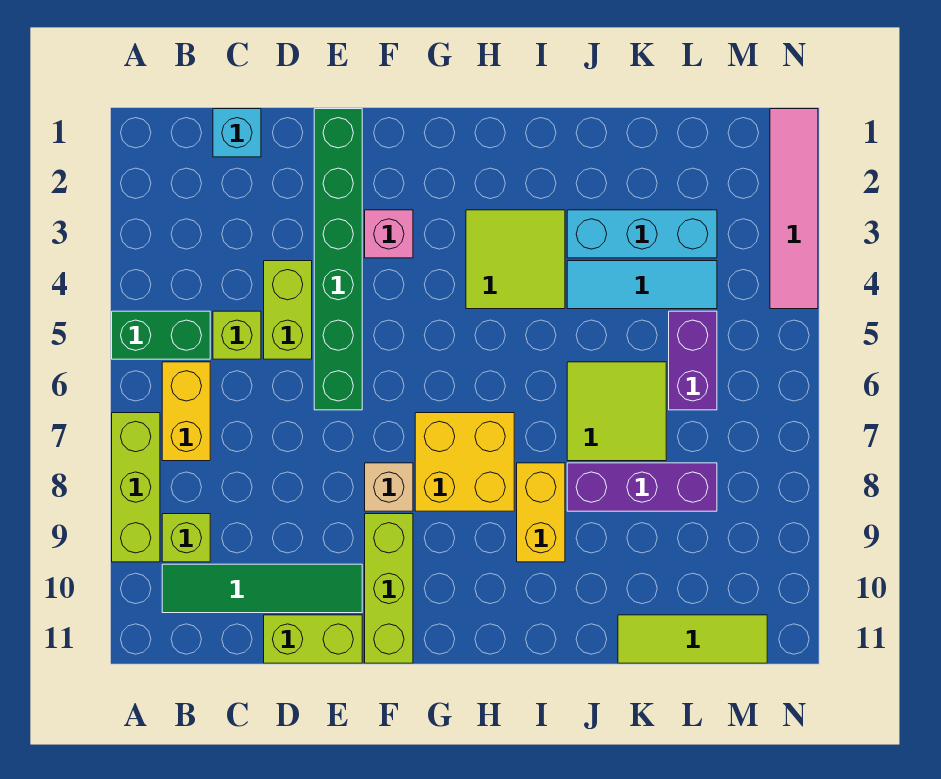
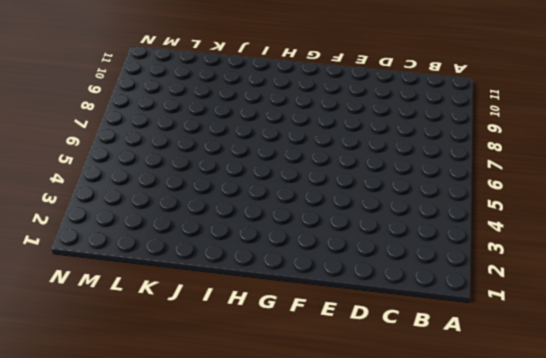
none -> green brick A5:B5 level 1
none -> lime brick A7:A9 level 1
none -> yellow brick B6:B7 level 1

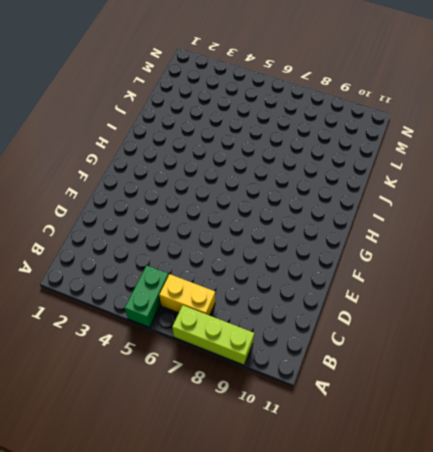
none -> lime brick B9 level 1
none -> green tile B10:E10 level 1
none -> cyan brick C1 level 1

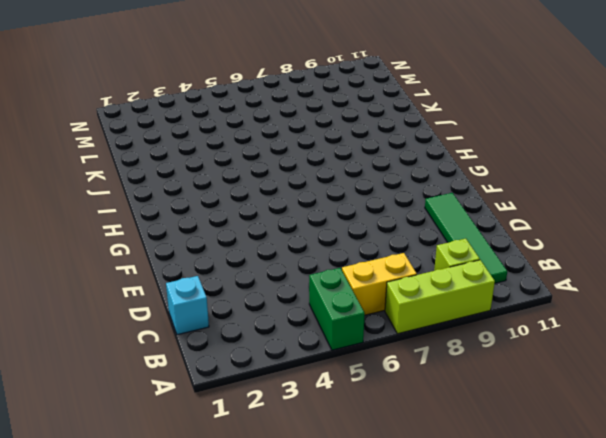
none -> lime brick C5 level 1
none -> lime brick D4:D5 level 1
none -> lime brick D11:E11 level 1

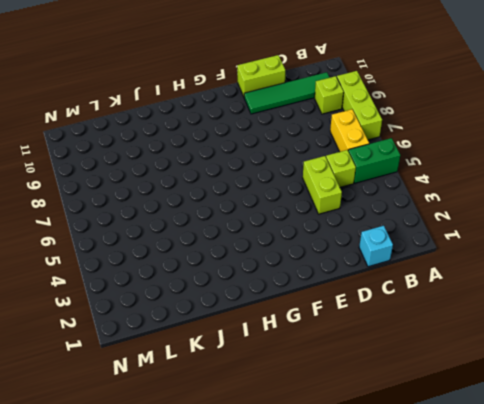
none -> green brick E1:E6 level 1
none -> pink brick F3 level 1
none -> tan brick F8 level 1

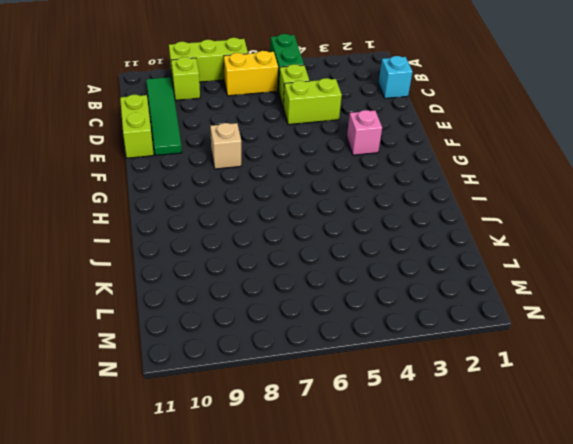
none -> green brick E1:E6 level 1
none -> lime brick F9:F11 level 1
none -> yellow brick G7:H8 level 1

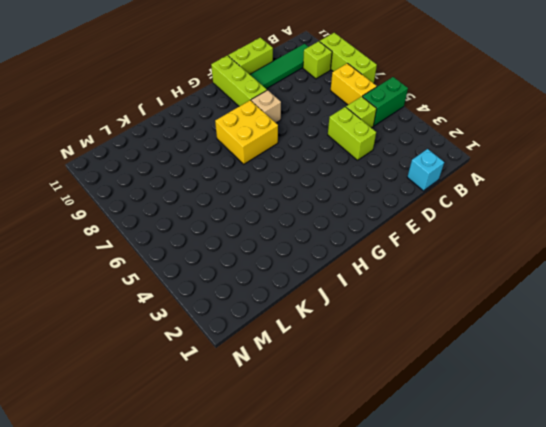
none -> green brick E1:E6 level 1
none -> pink brick F3 level 1
none -> lime tile H3:I4 level 1

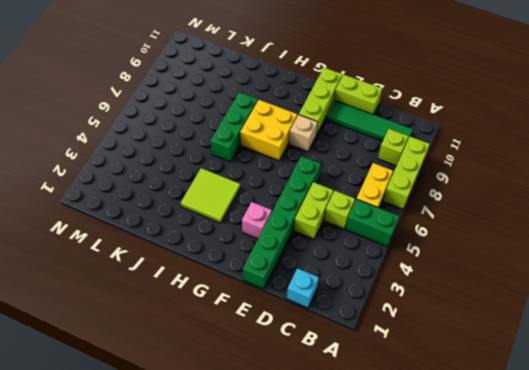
green brick I6:I8 level 1 -> yellow brick I8:I9 level 1
none -> cyan brick J3:L3 level 1
none -> cyan tile J4:L4 level 1
none -> lime tile J6:K7 level 1

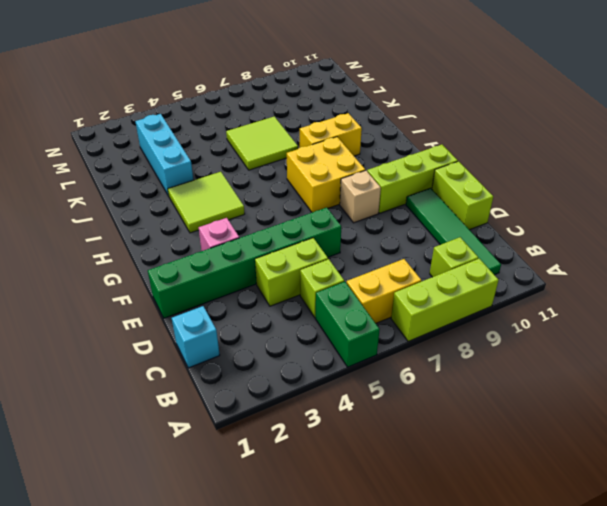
none -> cyan tile J4:L4 level 1
none -> purple brick J8:L8 level 1
none -> lime tile K11:M11 level 1

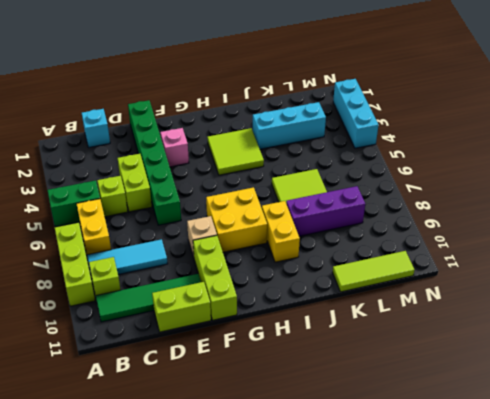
cyan tile B8:D8 level 1 -> cyan tile J4:L4 level 1
cyan brick N2:N4 level 1 -> pink tile N1:N4 level 1
none -> purple brick L5:L6 level 1

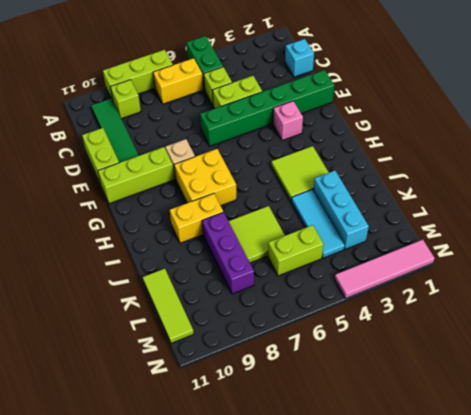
lime brick L5:L6 level 1 -> purple brick L5:L6 level 1

